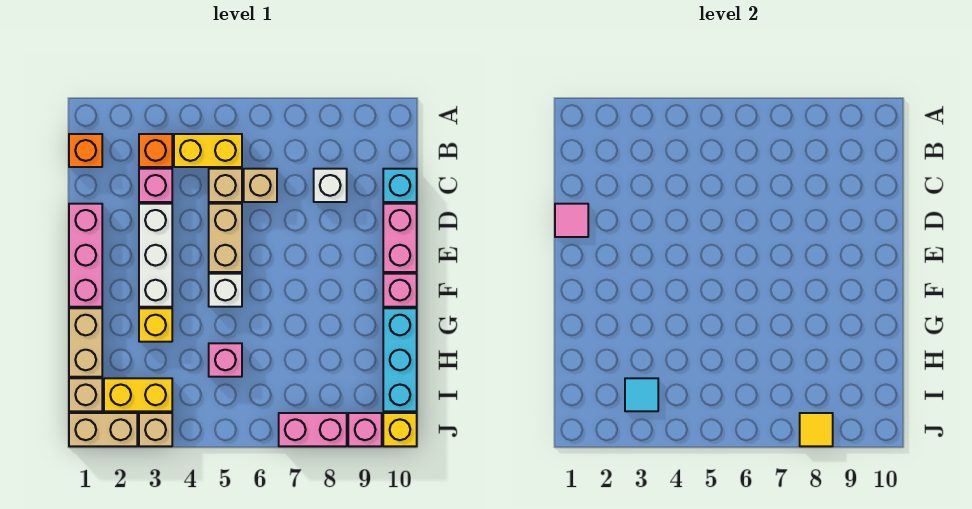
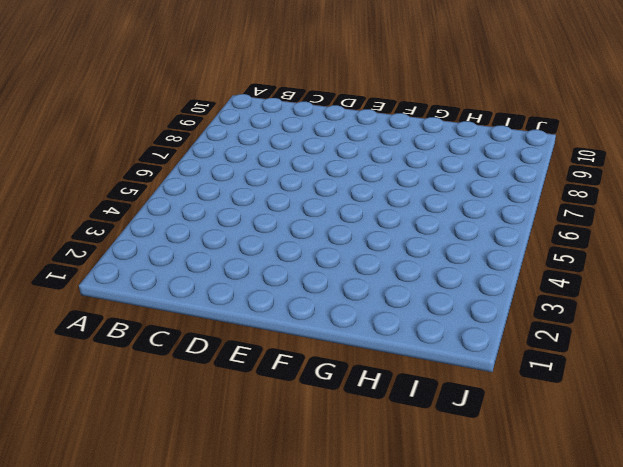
none -> orange brick B1 level 1
none -> orange brick B3 level 1
none -> yellow brick B4:B5 level 1

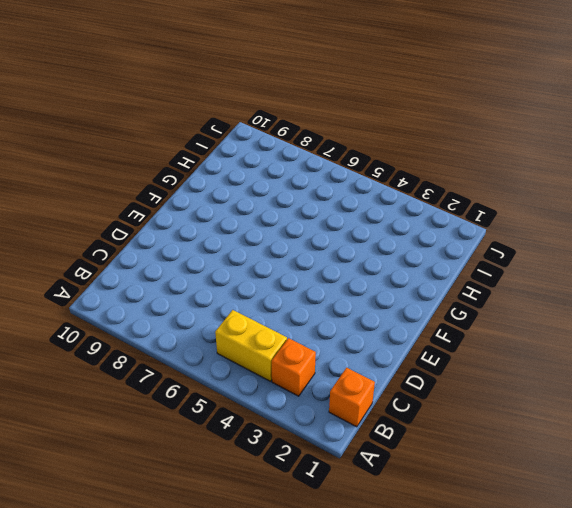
none -> pink brick C3 level 1
none -> tan brick C5 level 1
none -> tan brick C6 level 1

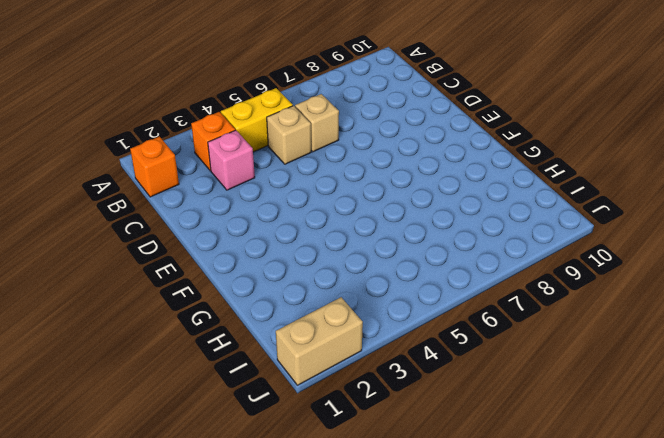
none -> white brick C8 level 1
none -> cyan brick C10 level 1
none -> pink brick D1:F1 level 1

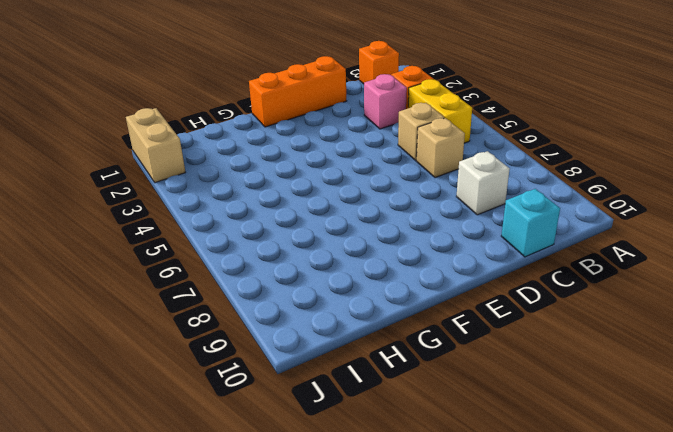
orange brick D1:F1 level 1 -> pink brick D1:F1 level 1
none -> white brick D3:F3 level 1
none -> tan brick D5:E5 level 1
none -> pink brick D10:E10 level 1

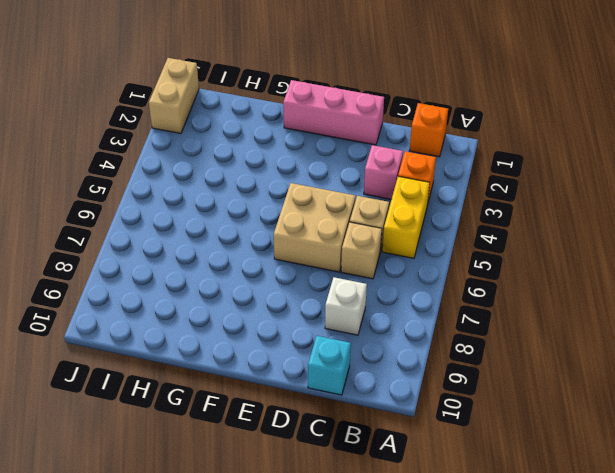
tan brick D5:E6 level 1 -> tan brick D5:E5 level 1
none -> white brick D3:F3 level 1
none -> pink brick D10:E10 level 1
none -> white brick F5 level 1

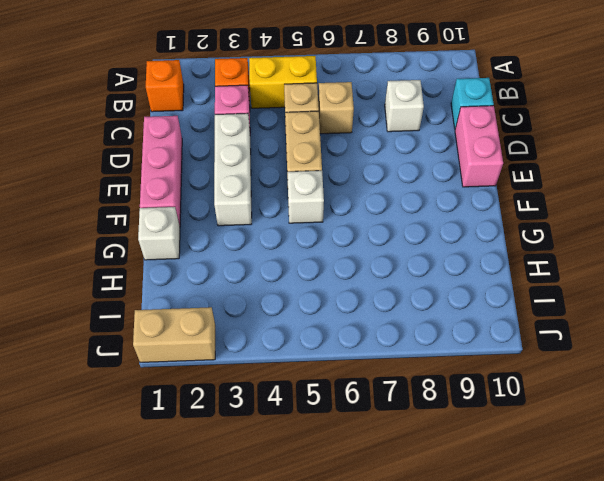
white brick G1 level 1 -> tan brick G1:H1 level 1
none -> pink brick F10 level 1
none -> yellow brick G3 level 1
none -> cyan brick G10:I10 level 1

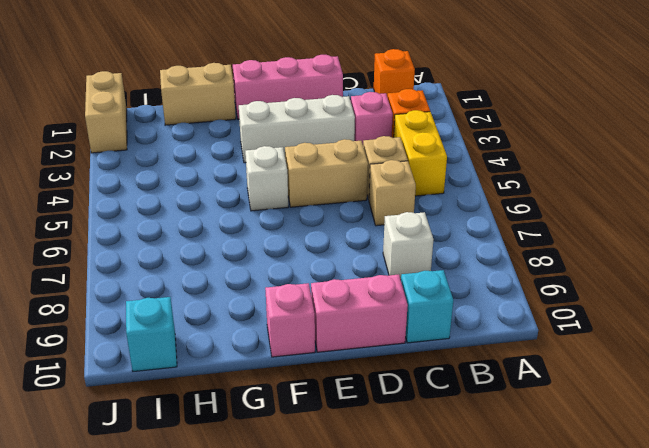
cyan brick I10 level 1 -> cyan brick G10:I10 level 1
none -> yellow brick G3 level 1
none -> pink brick H5 level 1
none -> tan brick I1 level 1

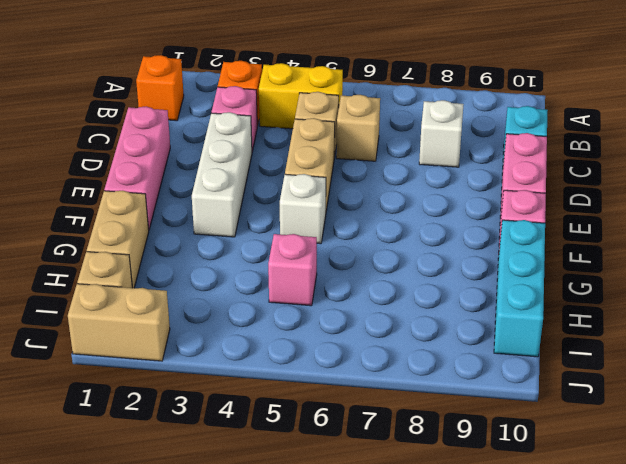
none -> yellow brick G3 level 1
none -> yellow brick I2:I3 level 1
none -> tan brick J3 level 1

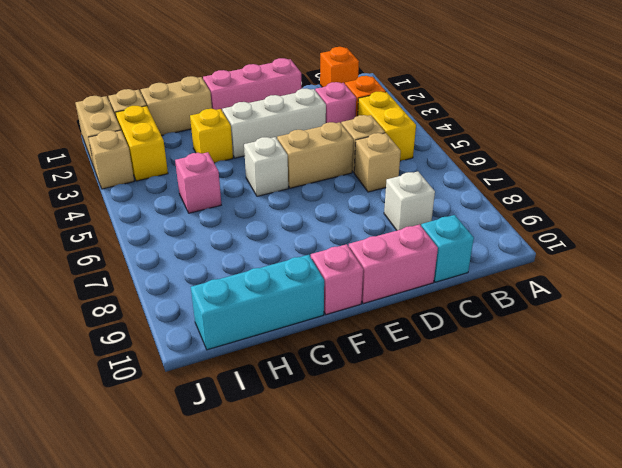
none -> pink brick J7:J8 level 1
none -> pink brick J9 level 1
none -> yellow brick J10 level 1

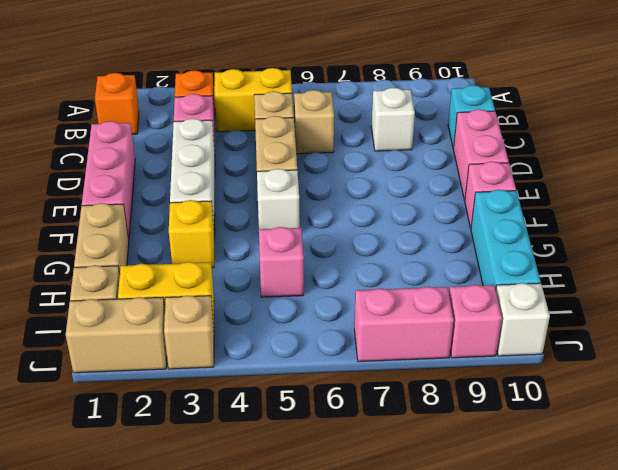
white brick J10 level 1 -> yellow brick J10 level 1
none -> pink tile D1 level 2
none -> cyan tile I3 level 2
none -> yellow tile J8 level 2

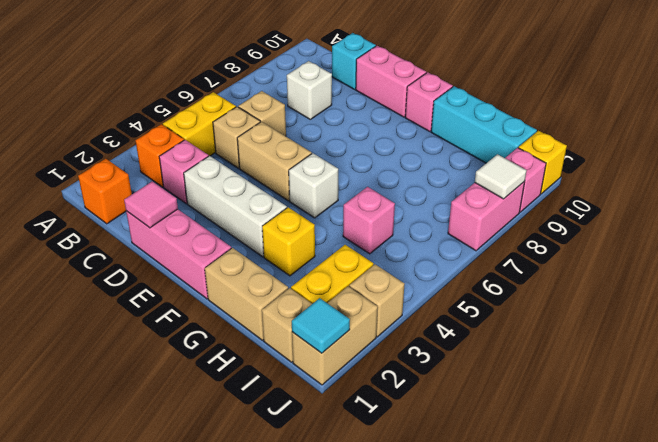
cyan tile J1 level 2 -> cyan tile I3 level 2
white tile J8 level 2 -> yellow tile J8 level 2

